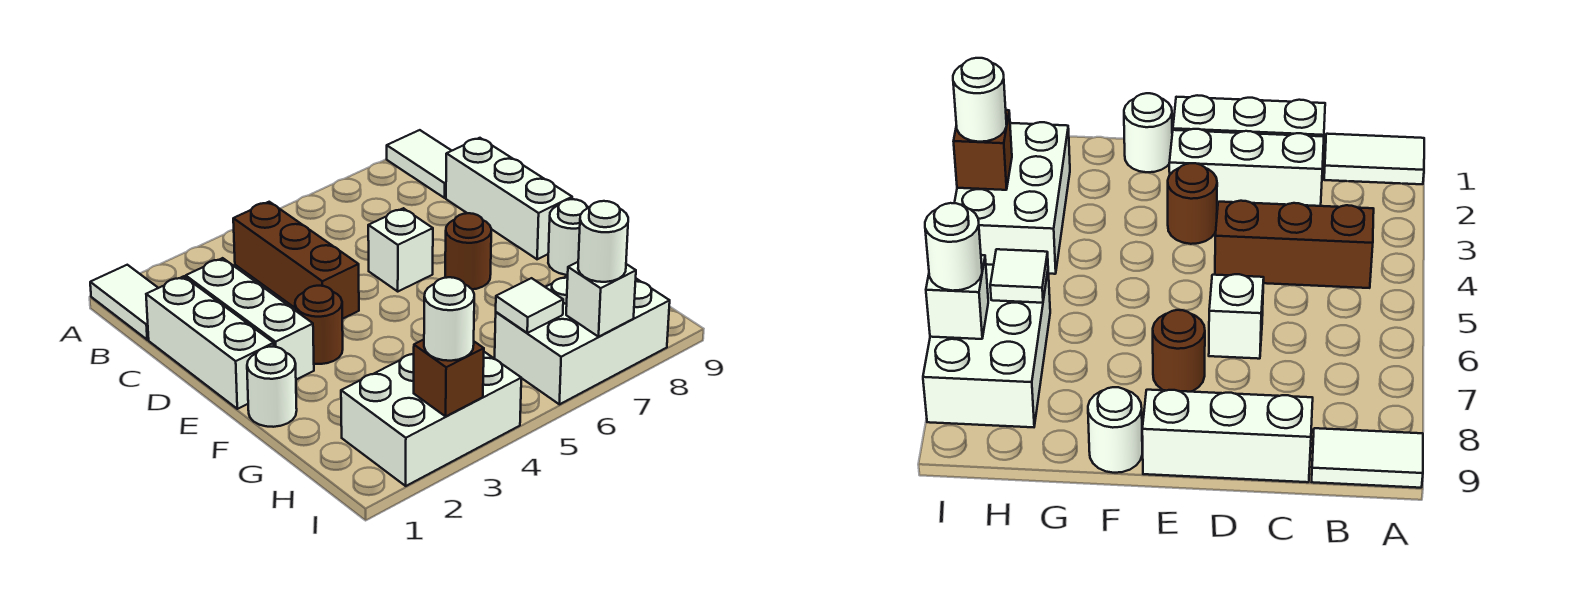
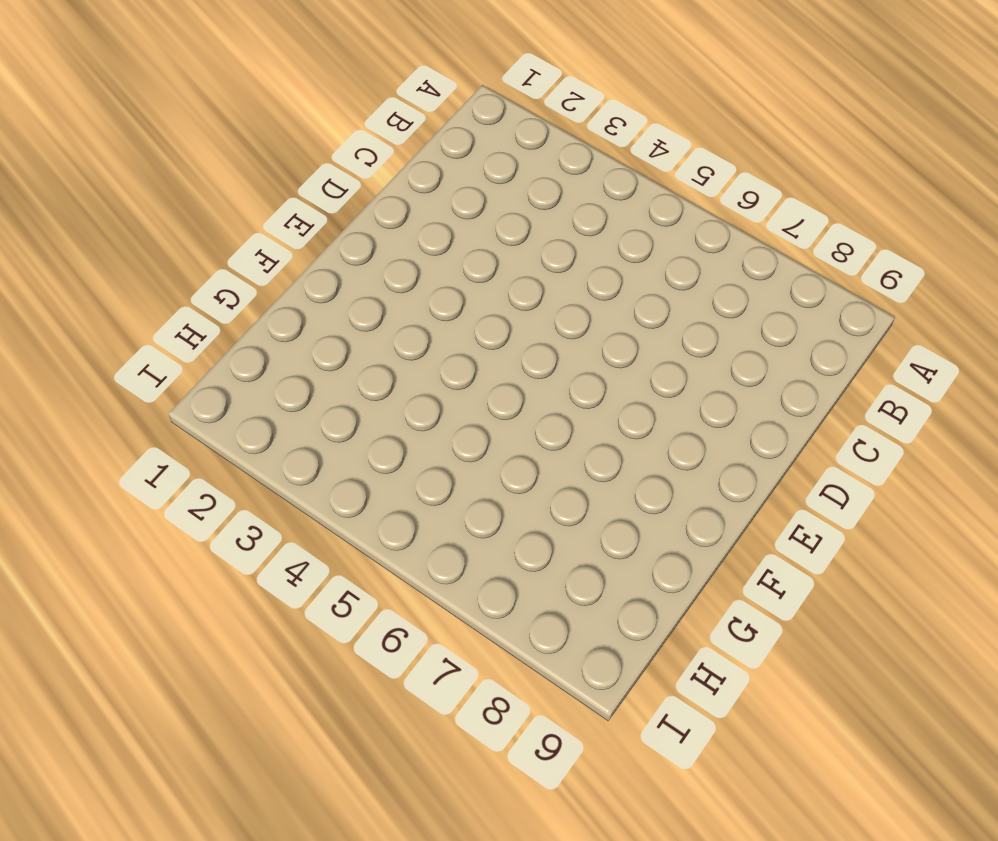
none -> white tile A1:B1 level 1
none -> white tile A9:B9 level 1
none -> brown brick B4:D4 level 1

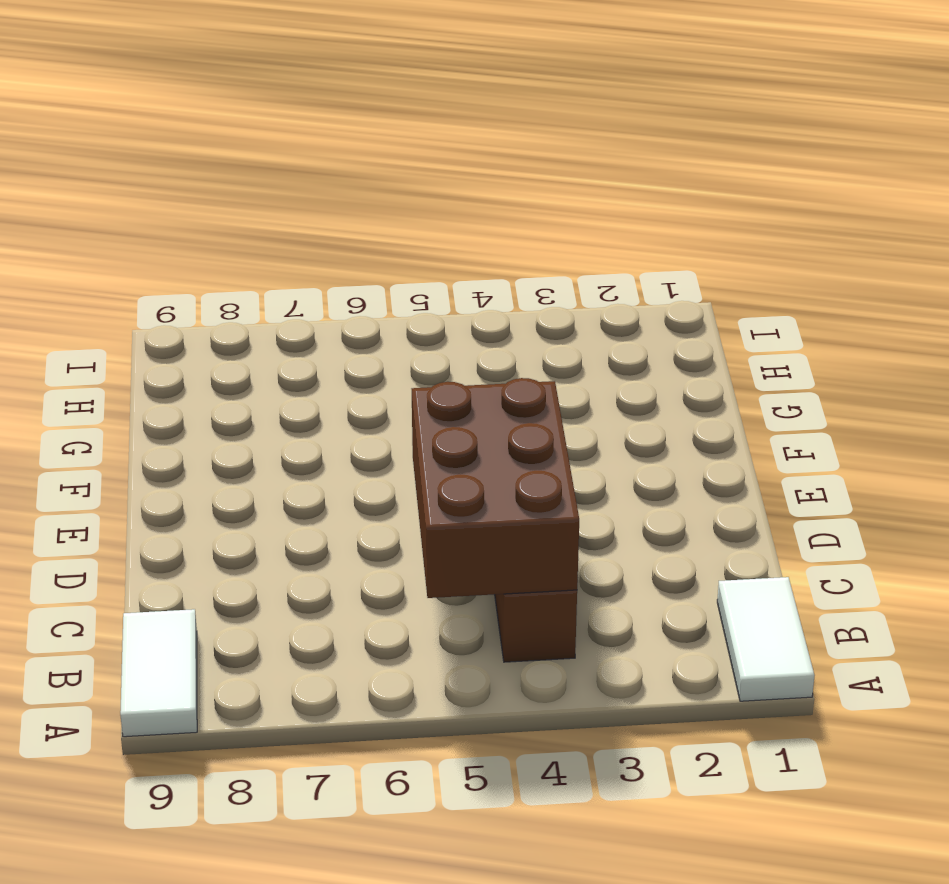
brown brick B4:D5 level 2 -> none
none -> white brick C1:E1 level 1
none -> white brick C2:E2 level 1
none -> white brick C9:E9 level 1

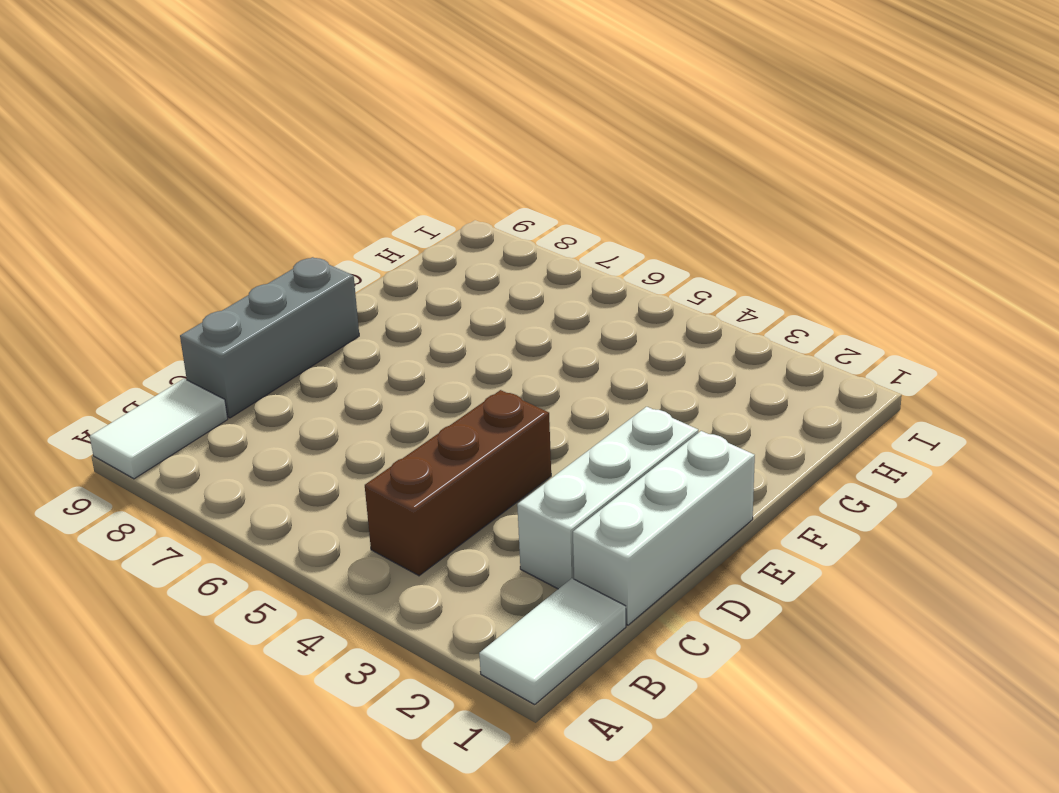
grey brick C9:E9 level 1 -> white brick C9:E9 level 1
none -> white brick D6 level 1
none -> brown round brick E3 level 1
none -> brown round brick E7 level 1

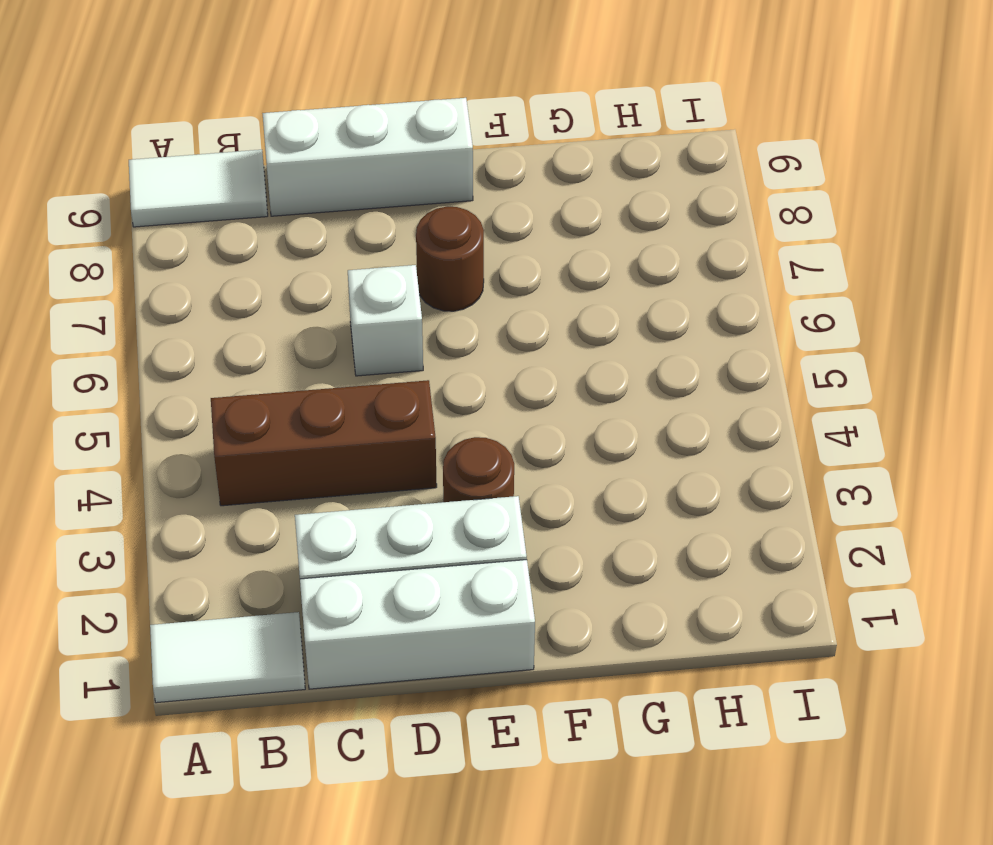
none -> white round brick F1 level 1
none -> white round brick F9 level 1
none -> white brick H2:I4 level 1

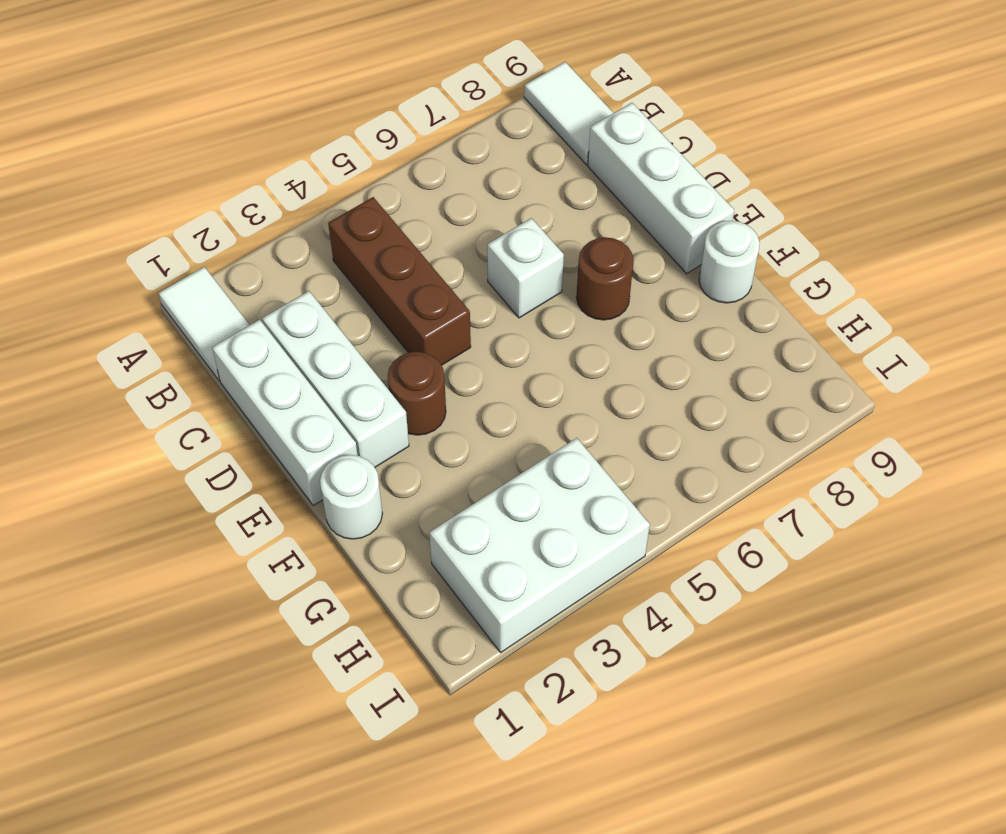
none -> white brick H6:I8 level 1
none -> white tile H6 level 2
none -> brown brick I3 level 2

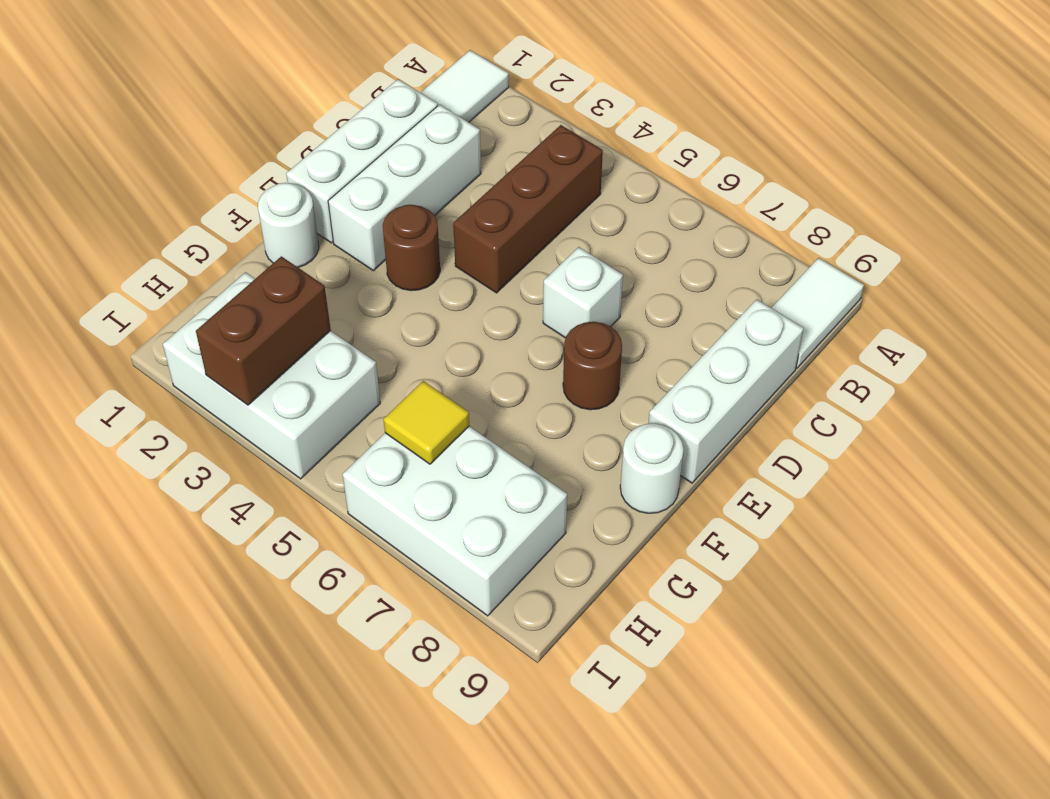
brown brick H3:I3 level 2 -> brown brick I3 level 2
yellow tile H6 level 2 -> white tile H6 level 2
none -> white brick I7 level 2
none -> white round brick I3 level 3
none -> white round brick I7 level 3

